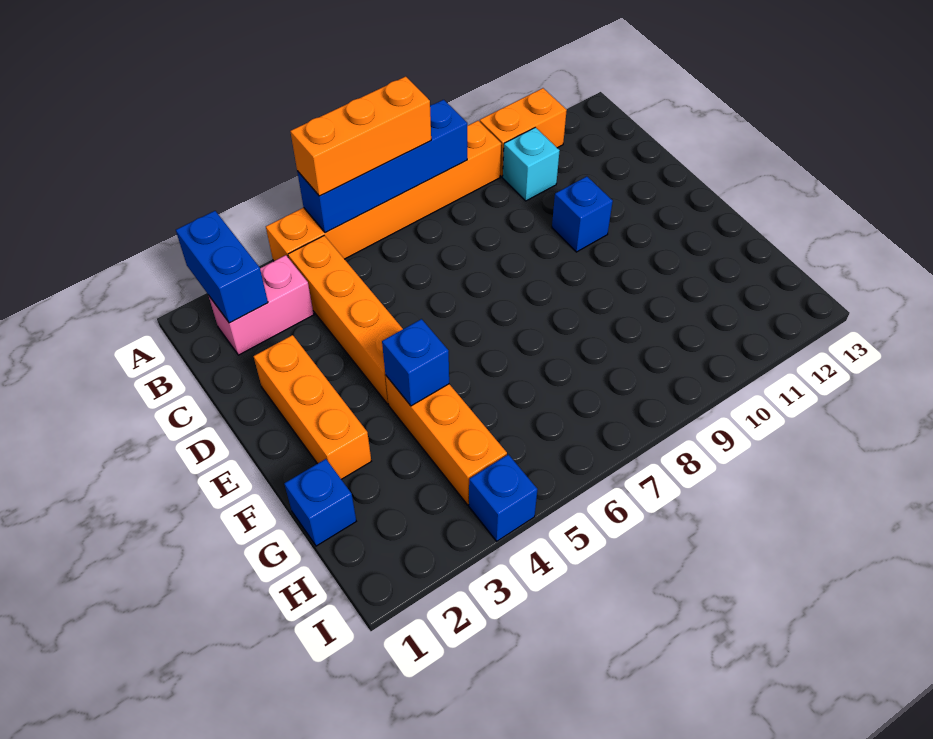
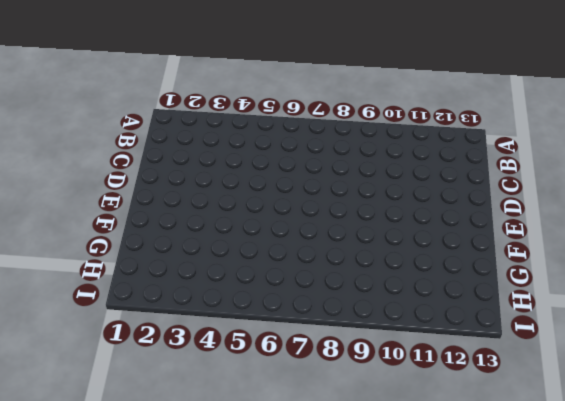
none -> orange brick A4:A9 level 1
none -> orange brick A10:A11 level 1
none -> pink brick B2:B3 level 1

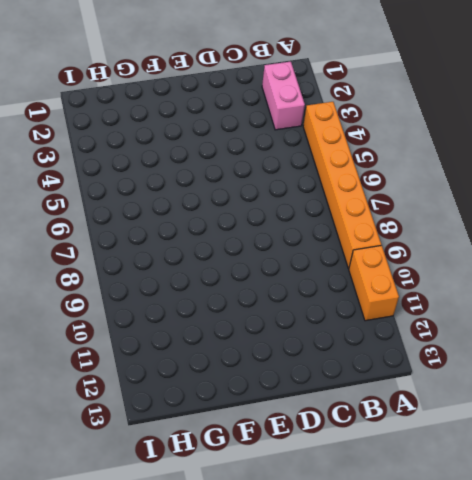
none -> orange brick B4:E4 level 1
none -> cyan brick B10 level 1
none -> orange brick D2:F2 level 1

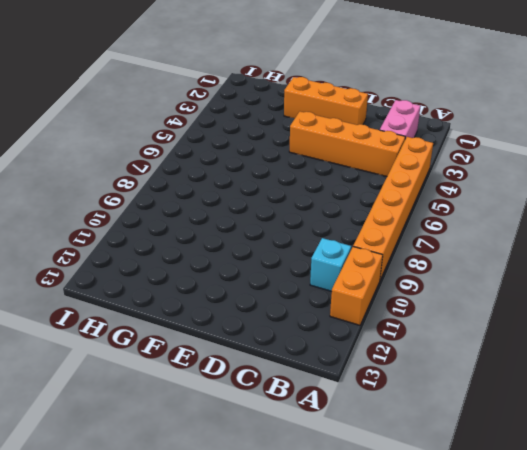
none -> blue brick D10 level 1
none -> orange brick F4:H4 level 1
none -> blue brick G1 level 1

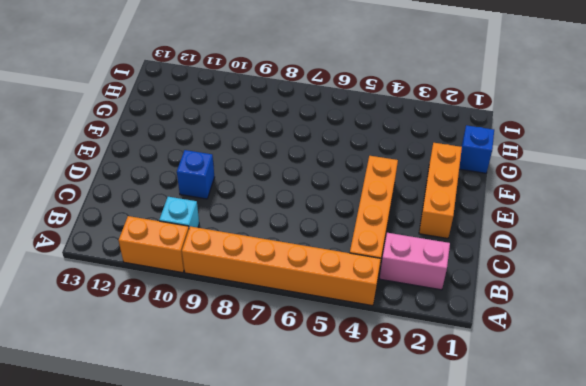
none -> orange brick F4:H4 level 1
none -> blue brick I4 level 1
none -> blue brick A2:B2 level 2

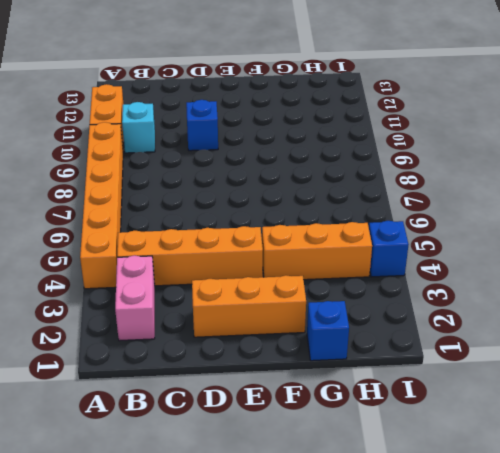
none -> blue brick A2:B2 level 2
none -> blue brick A5:A8 level 2
none -> blue brick F4 level 2

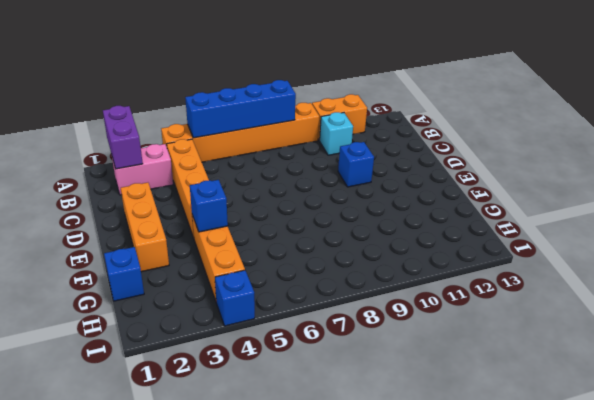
purple brick A2:B2 level 2 -> blue brick A2:B2 level 2
none -> orange brick A5:A7 level 3

